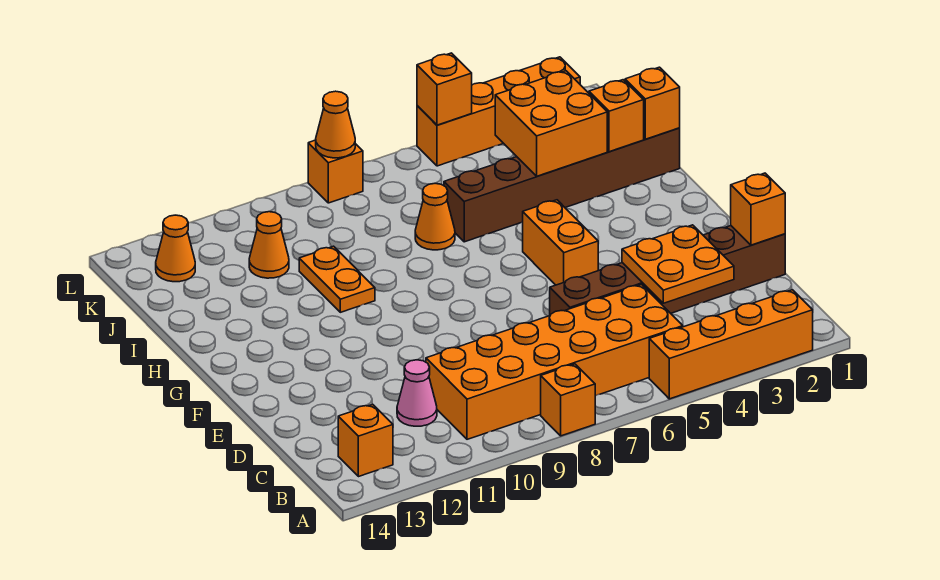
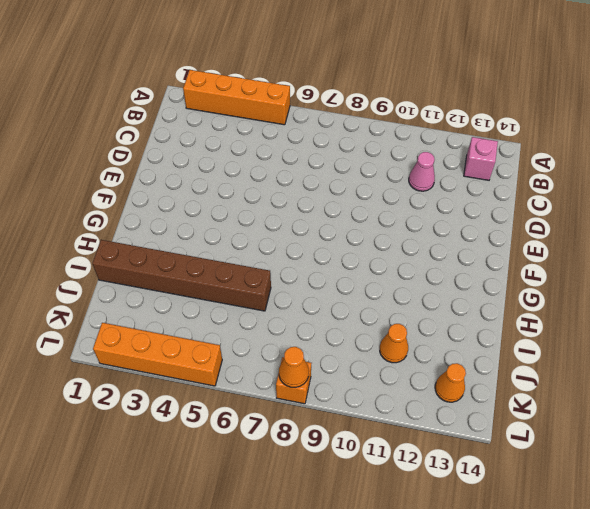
pink brick B13 level 1 -> orange brick B13 level 1
none -> orange brick A8 level 1
none -> orange brick B5:C10 level 1
none -> brown brick D1:D6 level 1

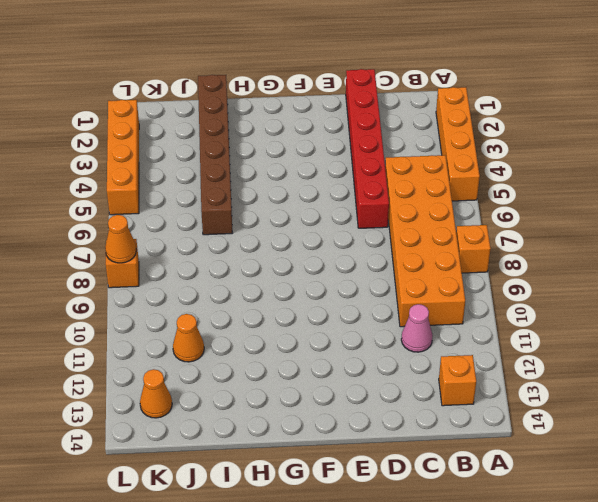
red brick D1:D6 level 1 -> brown brick D1:D6 level 1
none -> orange brick F5:G5 level 1
none -> orange plate H10:I10 level 1
none -> orange cone I7 level 1

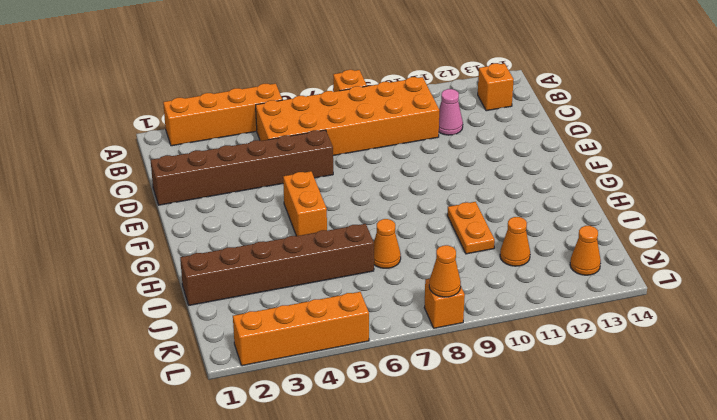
none -> orange plate C3:D4 level 2
none -> orange brick D1 level 2
none -> orange brick I1 level 2

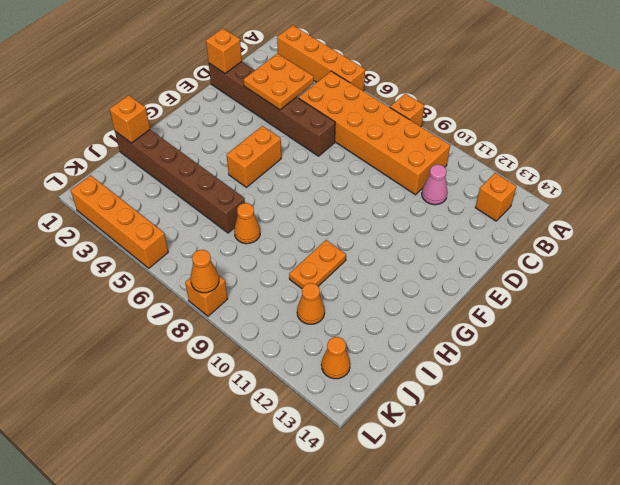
none -> orange brick I2 level 2
none -> orange brick I3:J4 level 2
none -> orange brick L5 level 2

